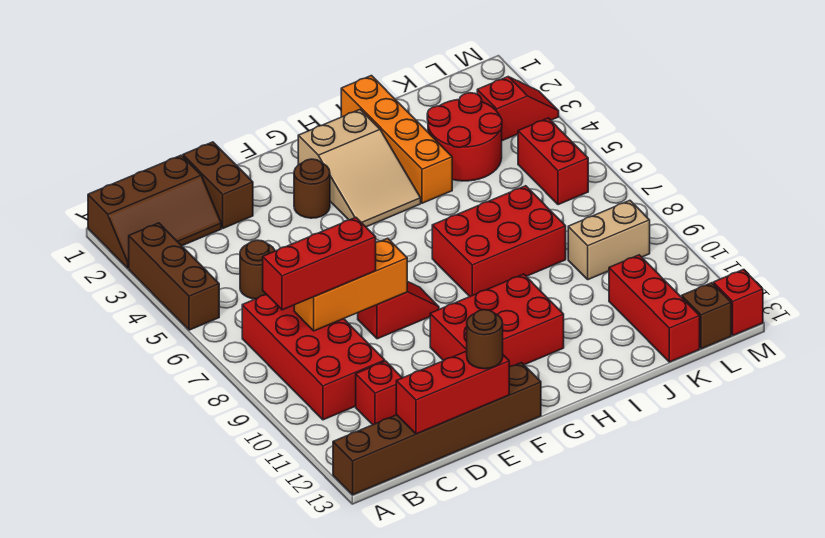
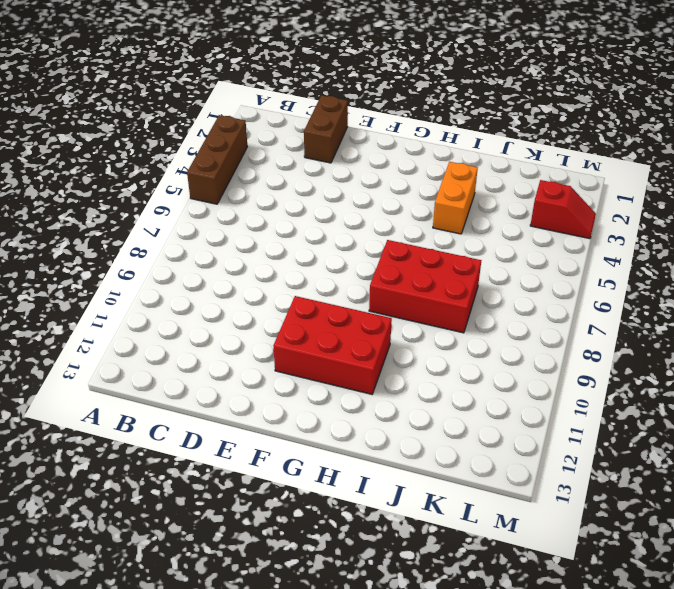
orange brick I3:I4 level 1 -> orange brick I1:I4 level 1
none -> brown slope A1:C2 level 1 top 1
none -> brown brick A13:F13 level 1
none -> red brick B7:C10 level 1

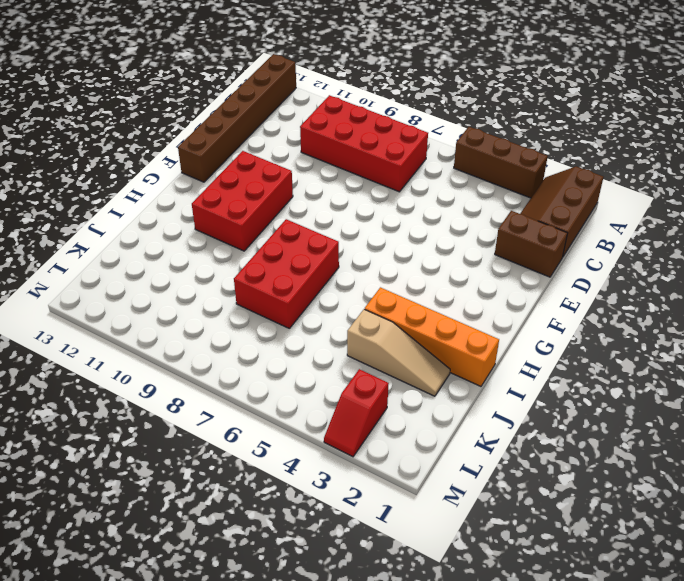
tan slope J2:J4 level 1 top 4 -> red round brick J3:K4 level 1
none -> brown round brick C5 level 1
none -> red brick C11 level 1
none -> red slope E8:F8 level 1 top E

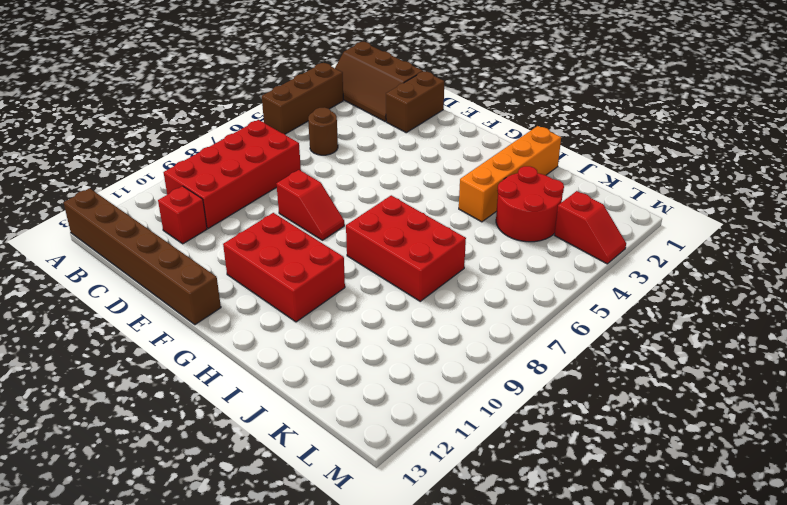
none -> brown round brick F3 level 1
none -> tan slope G2:H4 level 1 top 2
none -> tan brick K9:L9 level 1

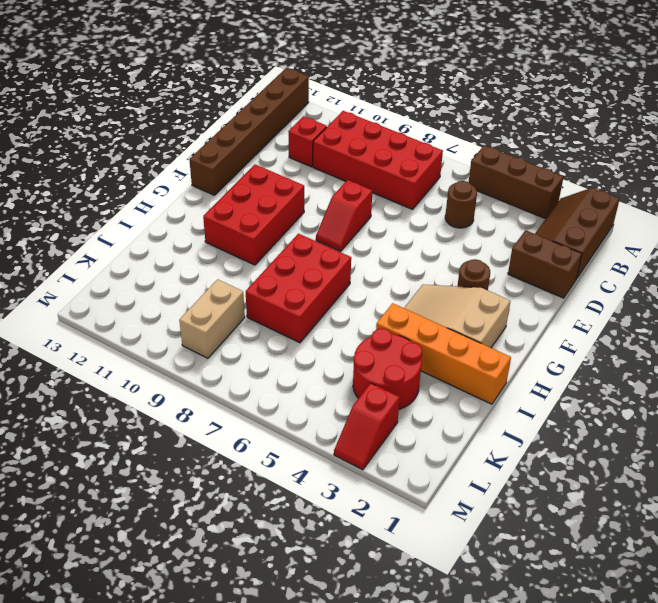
none -> red brick K11:K13 level 1
none -> red brick L5:L6 level 1
none -> brown brick L13 level 1

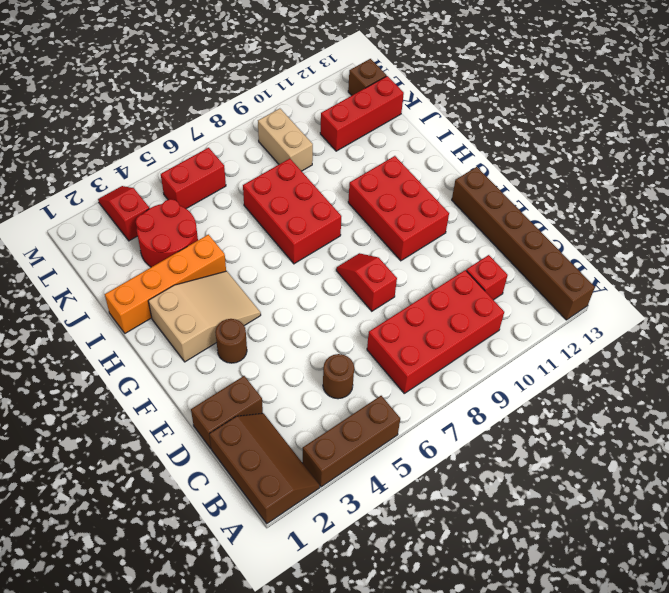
none -> red brick M13 level 1
none -> orange brick C8:E8 level 2
none -> red brick C13:E13 level 2

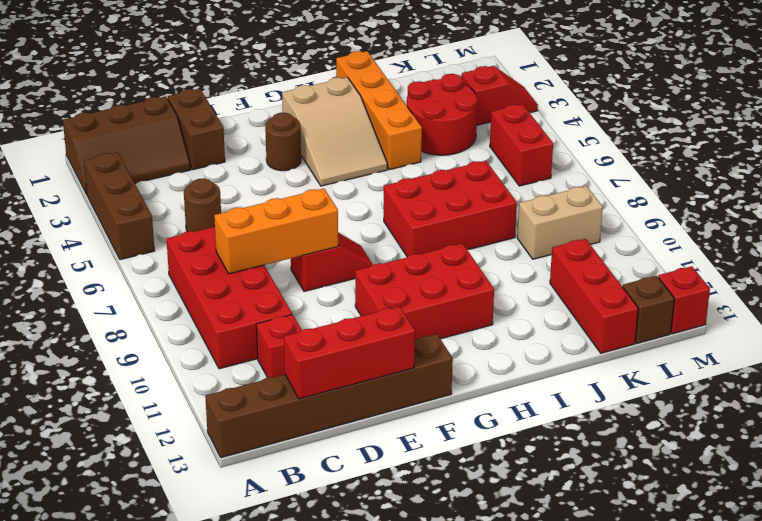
none -> red brick B8:D8 level 3
none -> brown round brick E13 level 3

